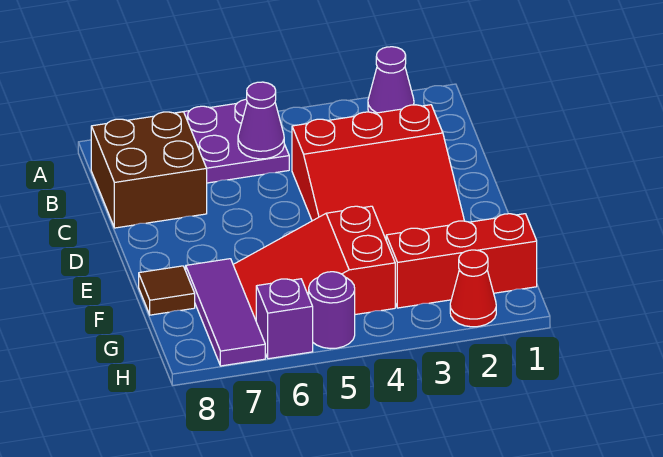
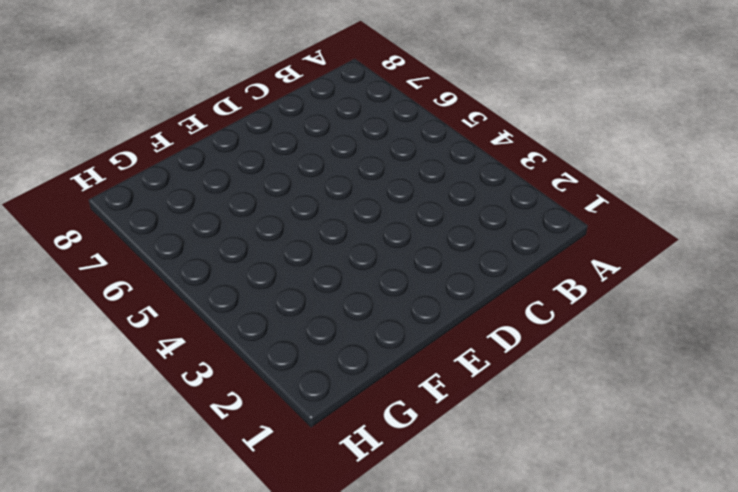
none -> purple cone A2 level 1
none -> purple plate A5:B6 level 1
none -> brown brick B7:C8 level 1

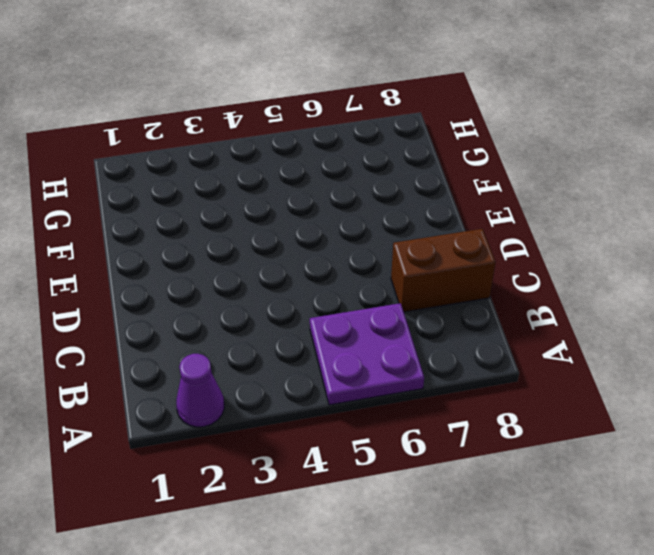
brown brick C7:C8 level 1 -> brown brick B7:C8 level 1
none -> red slope C2:E4 level 1 top C
none -> red slope F4:G6 level 1 top 4
none -> purple tile F7:H7 level 1

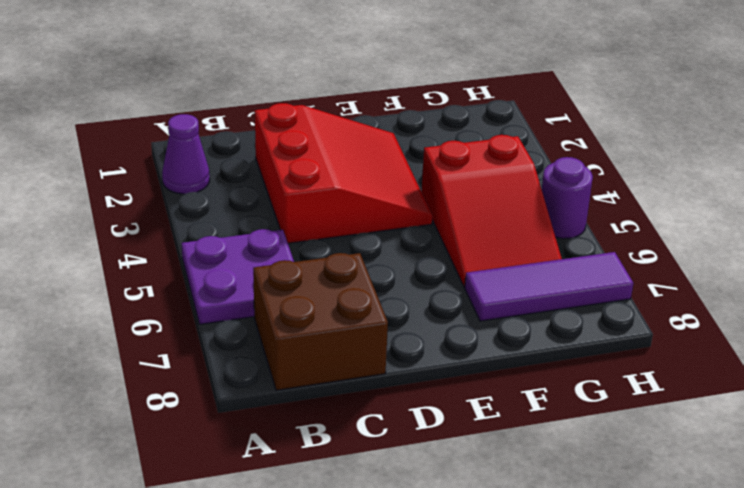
none -> brown tile F8 level 1
none -> red brick G1:G3 level 1
none -> red cone H2 level 1

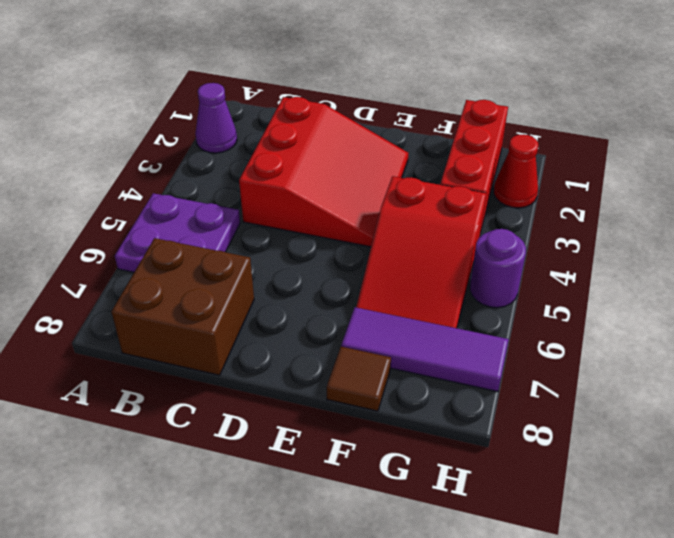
none -> purple brick H6 level 1
none -> purple cone B5 level 2

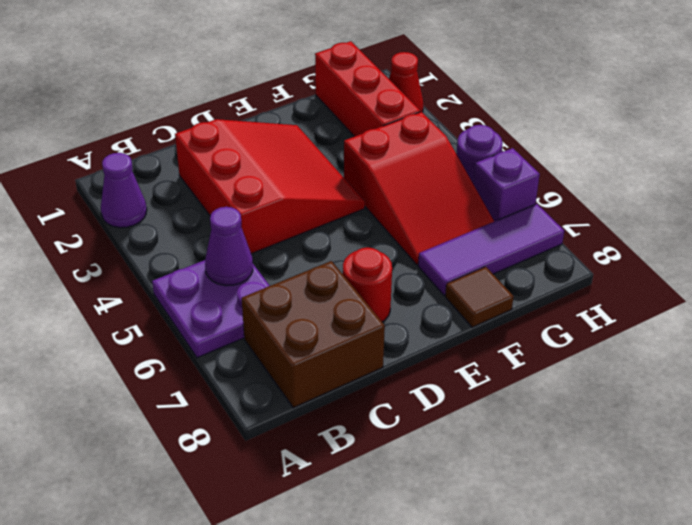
red round brick D7 level 1 -> none

